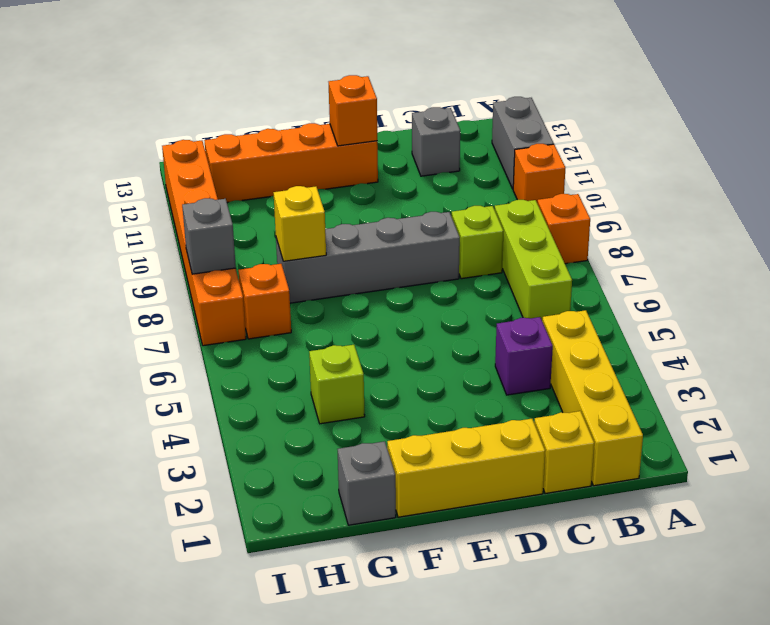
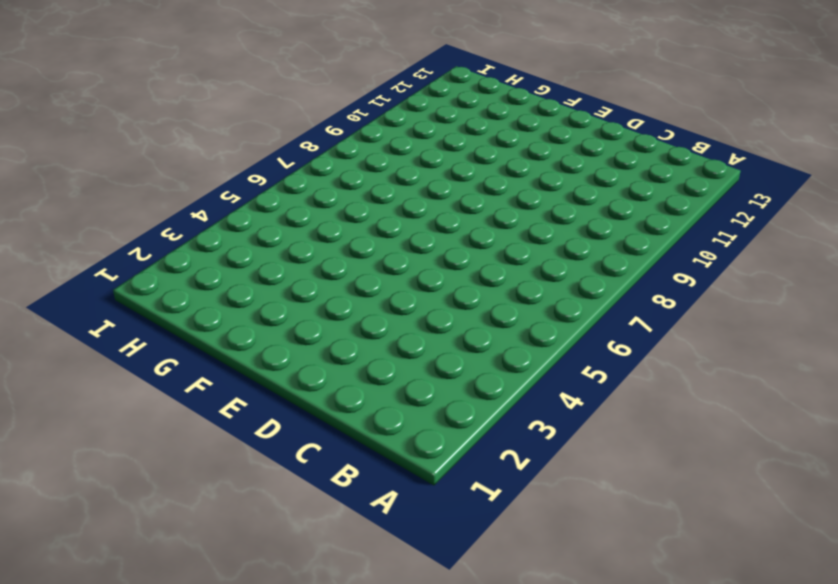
none -> orange brick A8 level 1
none -> orange brick A10 level 1
none -> grey brick A11:A12 level 1

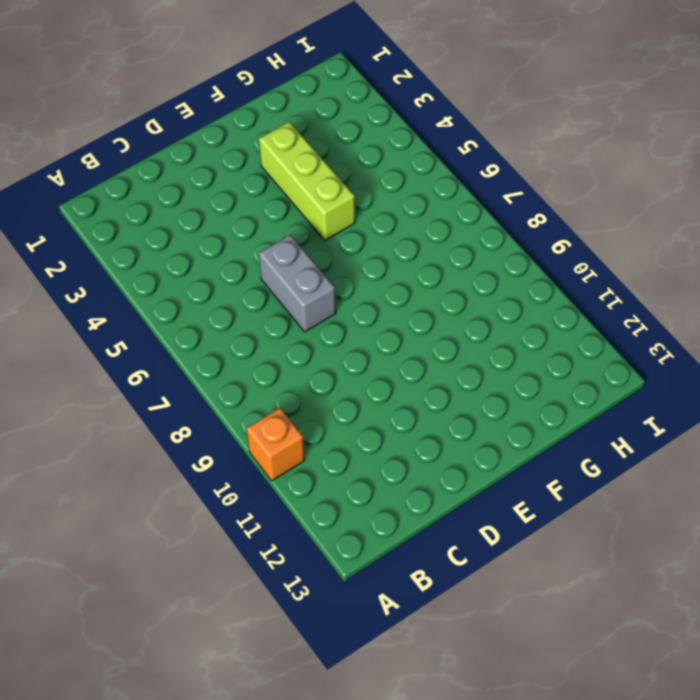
grey brick D6:D7 level 1 -> grey brick A11:A12 level 1
lime brick F3:F5 level 1 -> lime brick B6:B8 level 1
none -> orange brick A8 level 1
none -> yellow brick B1:B4 level 1
none -> yellow brick C1 level 1

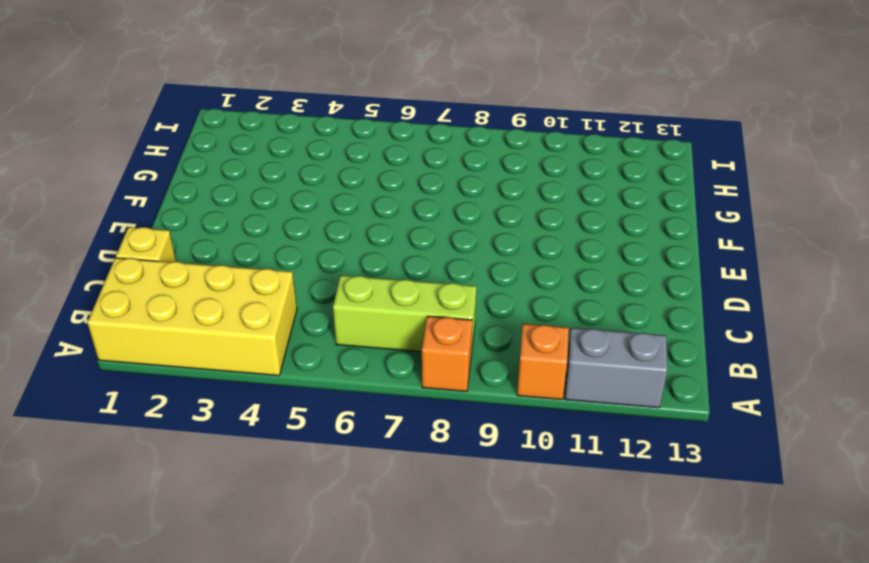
yellow brick A1:B4 level 1 -> yellow brick B1:B4 level 1
none -> purple brick C4 level 1
none -> lime brick C8 level 1
none -> grey brick C12 level 1

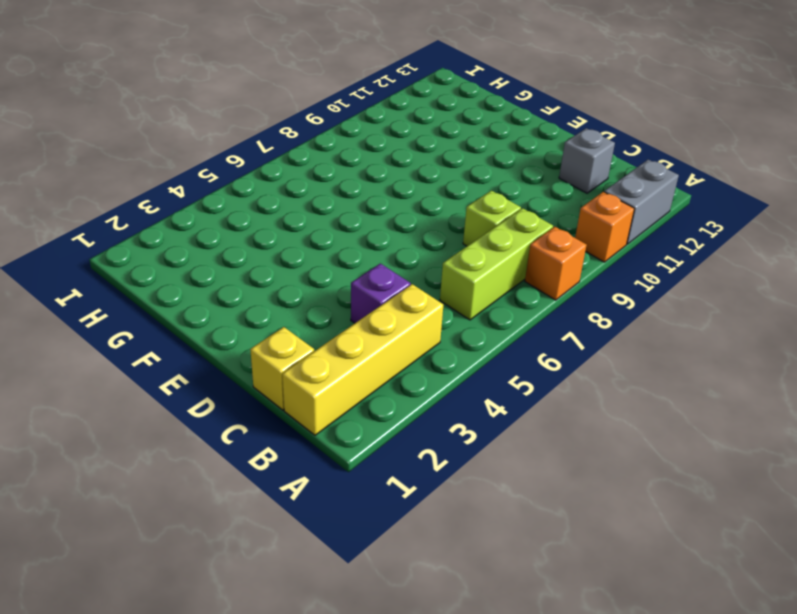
none -> yellow brick D1:F1 level 1
none -> grey brick D8:G8 level 1
none -> orange brick E12:H12 level 1

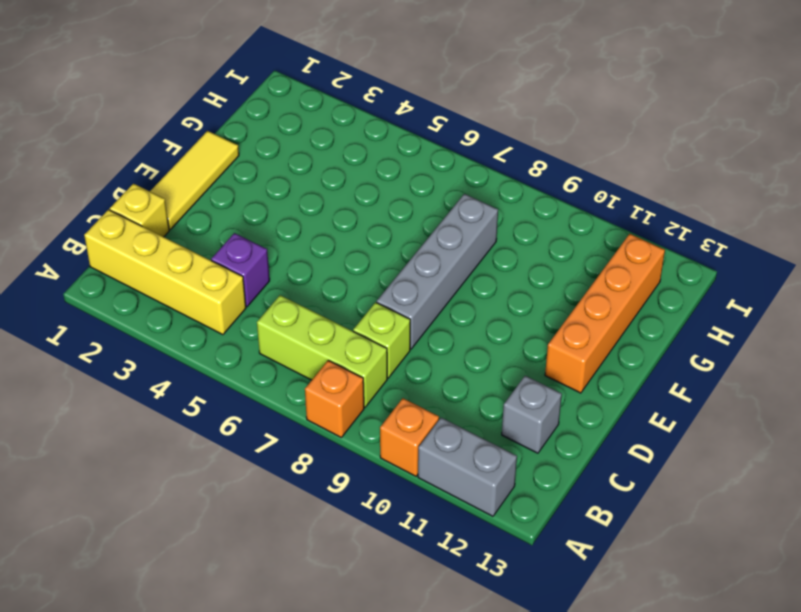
yellow tile D1:F1 level 1 -> yellow brick D1:F1 level 1
none -> grey brick G1 level 1
none -> lime brick G4 level 1
none -> orange brick H7 level 1

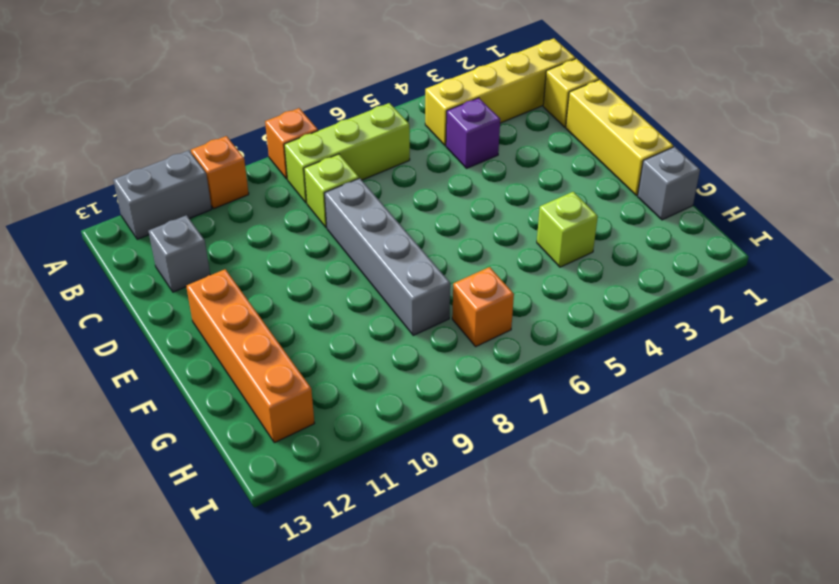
none -> orange brick I7:I12 level 1
none -> orange brick E12 level 2
none -> yellow brick G8 level 2

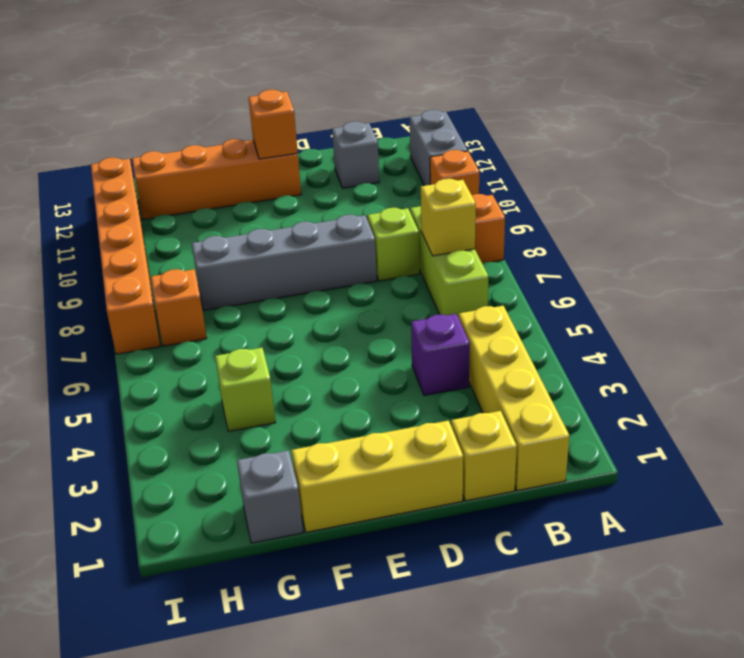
yellow brick B7 level 2 -> yellow brick G8 level 2
none -> grey brick I8 level 2

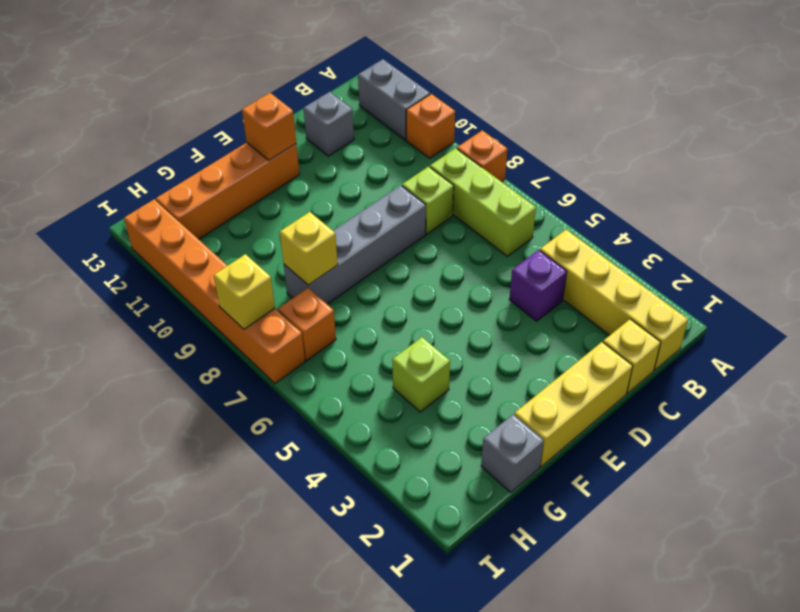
yellow brick I8 level 2 -> grey brick I8 level 2

